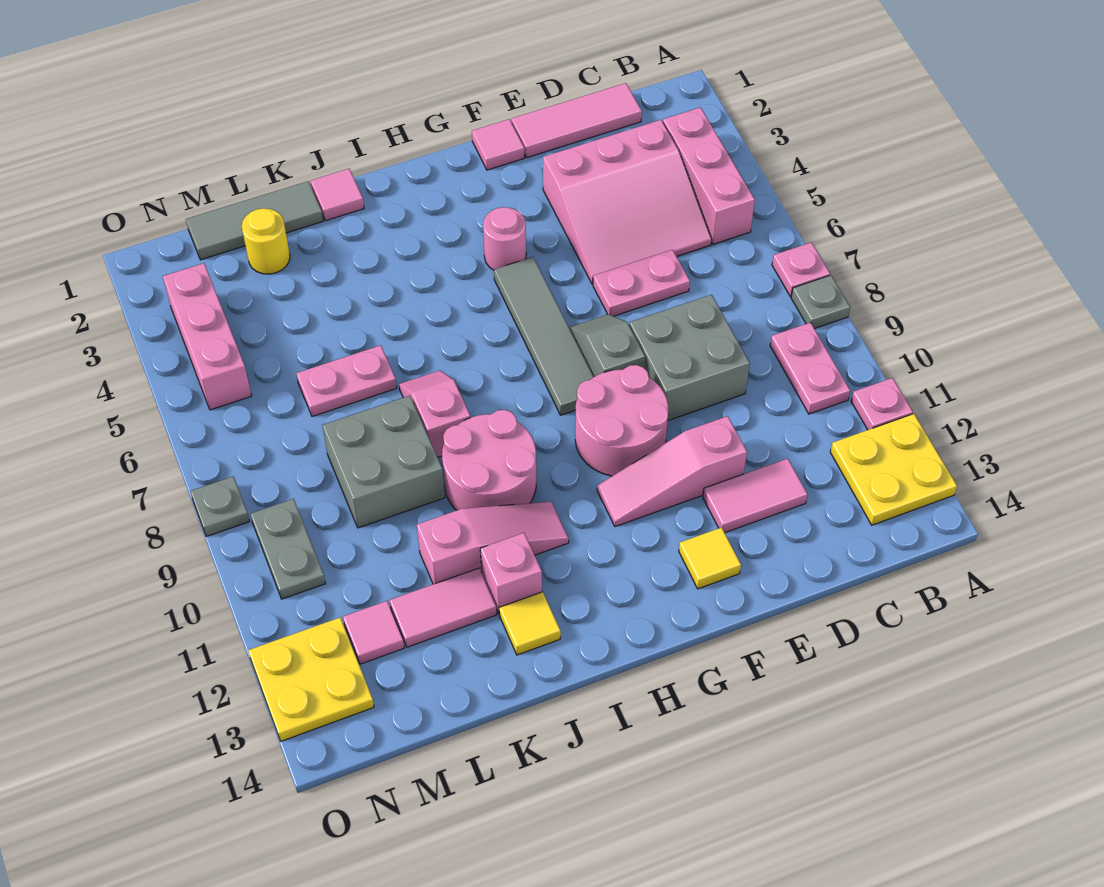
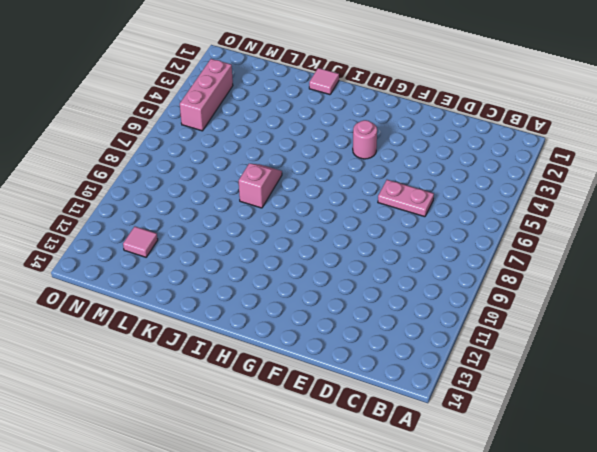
none -> pink plate A7 level 1
none -> grey plate A8 level 1
none -> pink plate A11 level 1
none -> yellow plate A12:B13 level 1

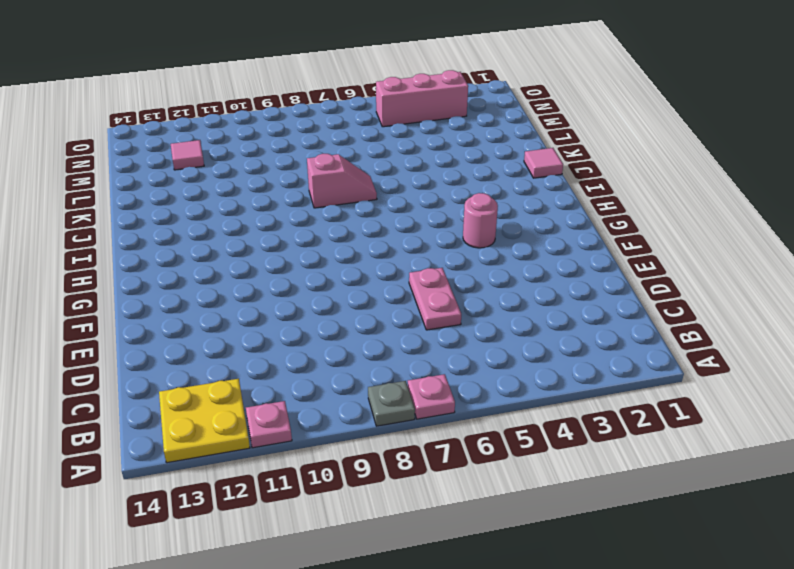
none -> pink brick B3:B5 level 1
none -> pink plate B9:B10 level 1
none -> pink tile C1:E1 level 1
none -> pink slope C3:E5 level 1 top 3

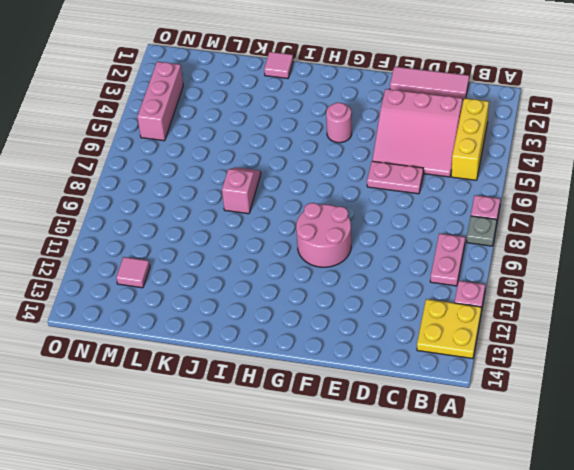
yellow brick B3:B5 level 1 -> pink brick B3:B5 level 1
none -> grey brick D8:E9 level 1
none -> pink tile D12:E12 level 1
none -> pink slope E11:G11 level 1 top E
none -> pink tile F1 level 1

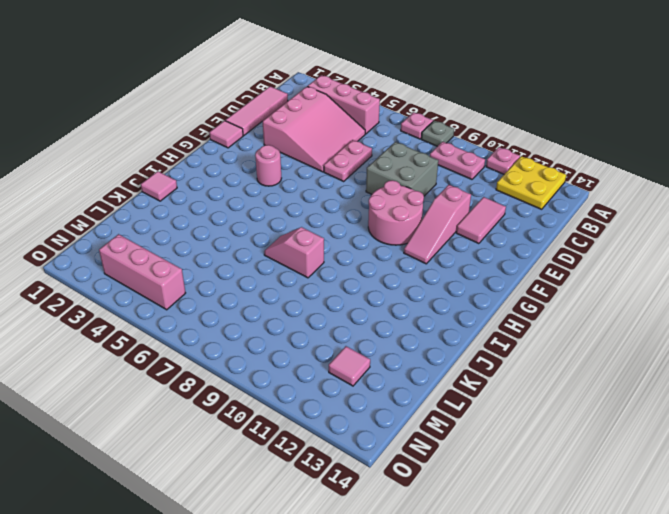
none -> grey slope F7:F8 level 1 top 8
none -> yellow tile F13 level 1
none -> grey tile G5:G8 level 1
none -> pink round brick I9:J10 level 1

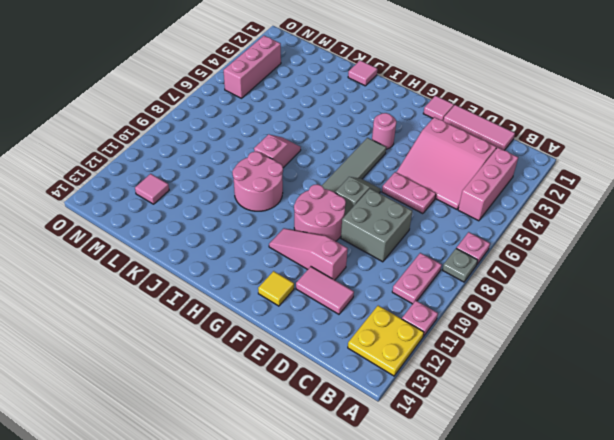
none -> pink slope I11:K11 level 1 top K
none -> pink brick J12 level 1
none -> yellow tile J13 level 1
none -> grey tile K1:M1 level 1

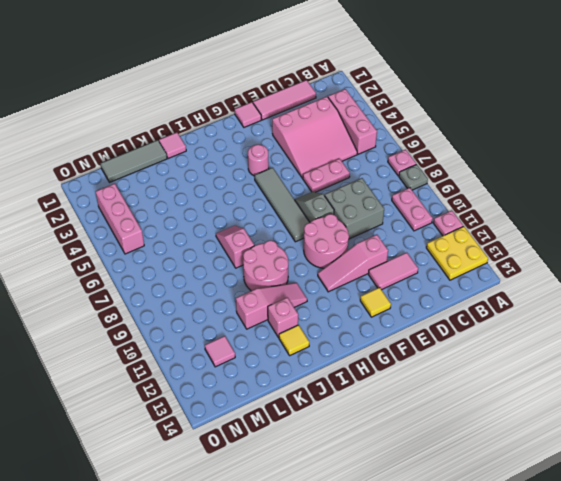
none -> pink plate K6:L6 level 1
none -> grey brick K8:L9 level 1
none -> pink tile K12:L12 level 1
none -> yellow round brick L2 level 1

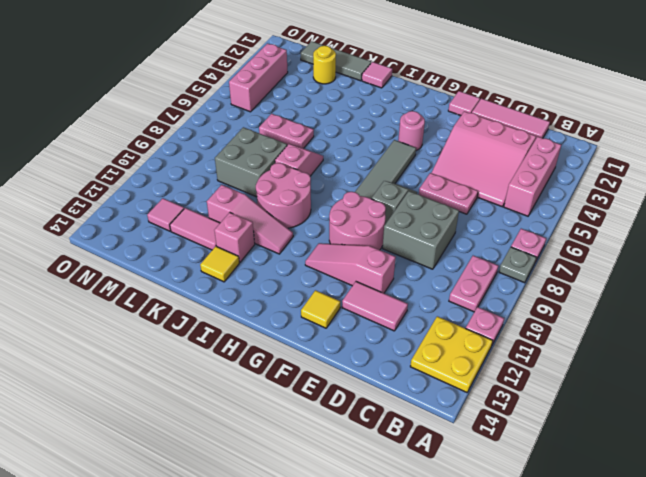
none -> grey plate N9:N10 level 1
none -> yellow plate N12:O13 level 1
none -> grey plate O8 level 1

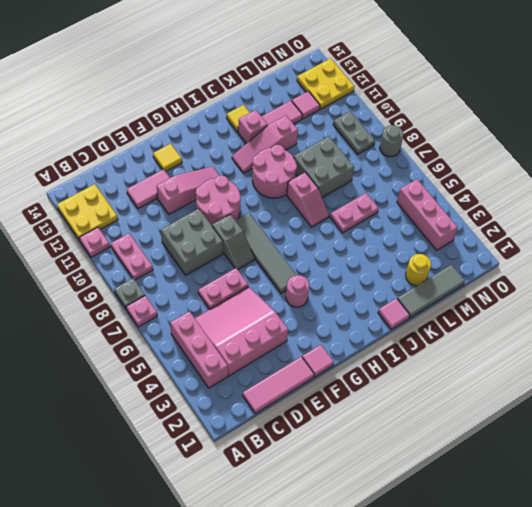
grey round brick O8 level 1 -> grey plate O8 level 1

